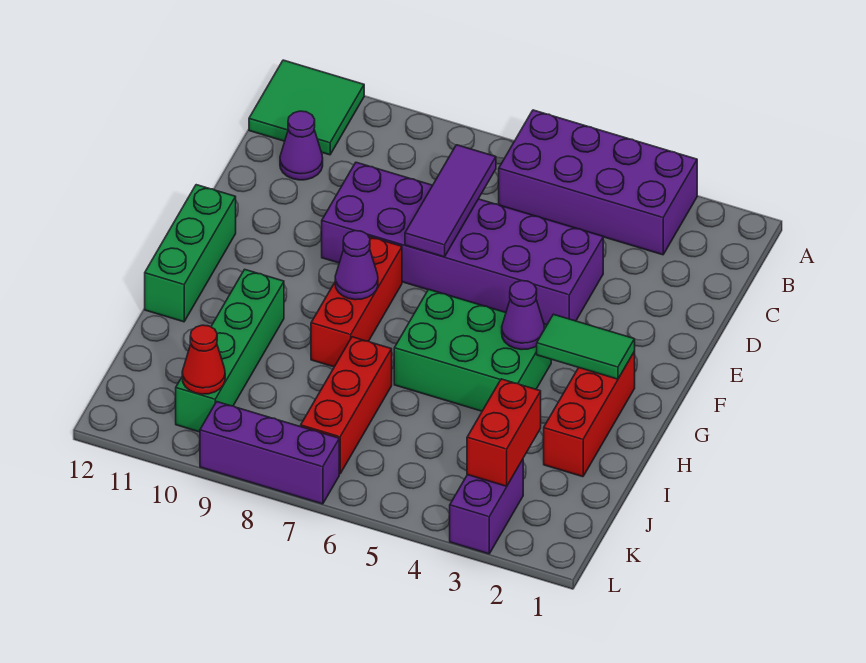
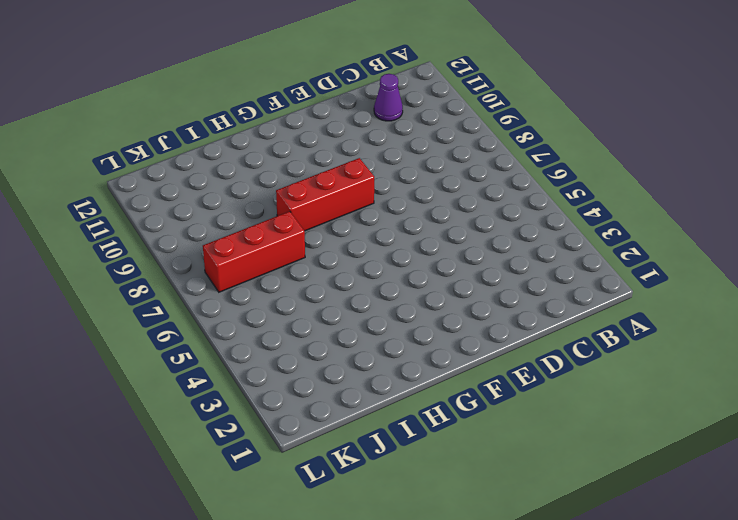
none -> purple brick A3:B6 level 1
none -> green tile A11:B12 level 1
none -> purple brick D4:E9 level 1

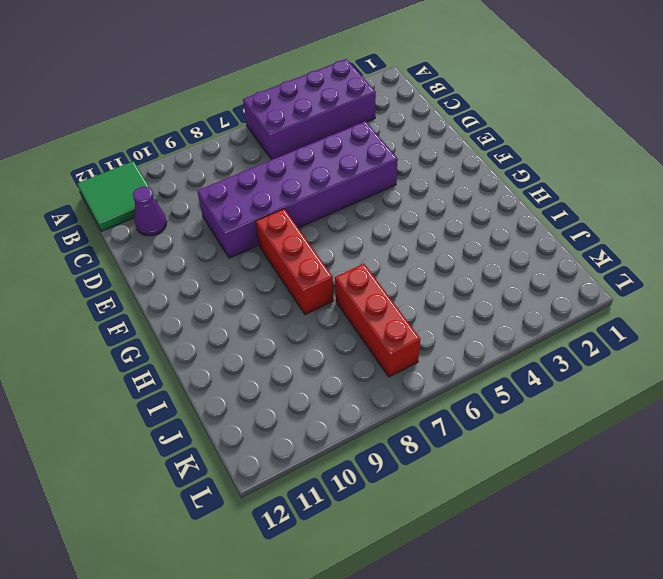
none -> green brick F12:H12 level 1
none -> red brick G2:I2 level 1
none -> green brick G4:H6 level 1

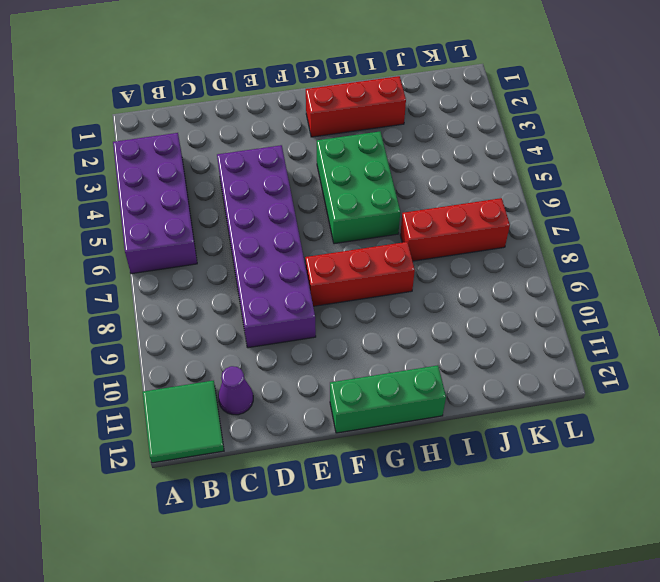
none -> green brick H10:K10 level 1
none -> purple brick K3:L3 level 1
none -> purple brick L7:L9 level 1

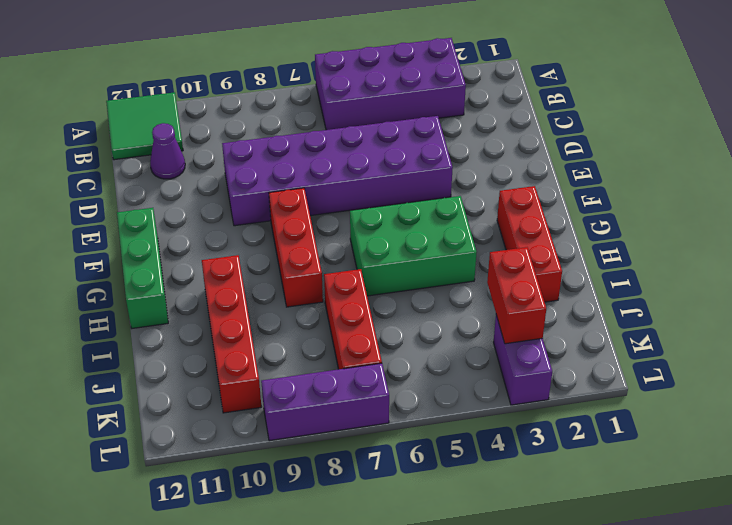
red brick H10:K10 level 1 -> green brick H10:K10 level 1
none -> purple tile C7:E7 level 2
none -> green tile G2:G3 level 2
none -> purple cone G4 level 2

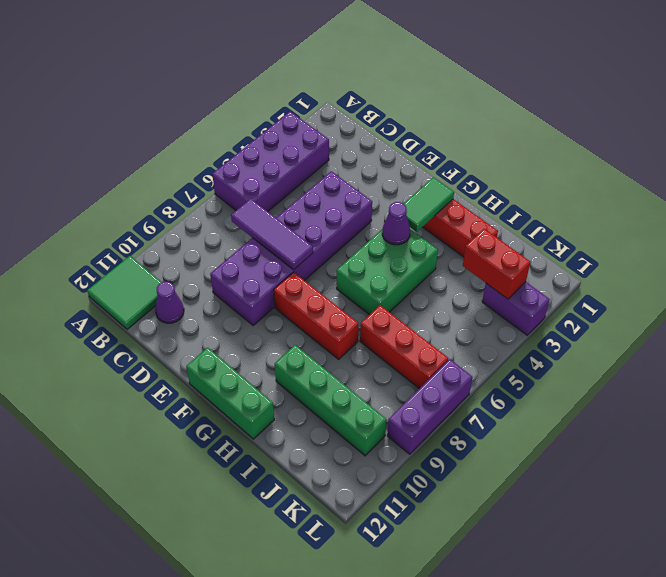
none -> purple cone G8 level 2
none -> red cone K10 level 2

